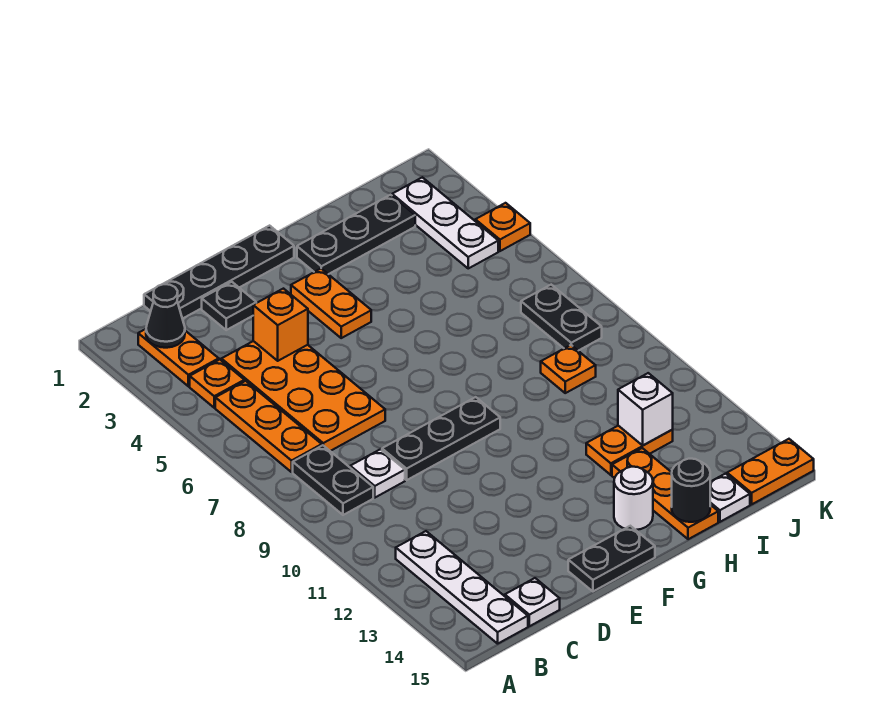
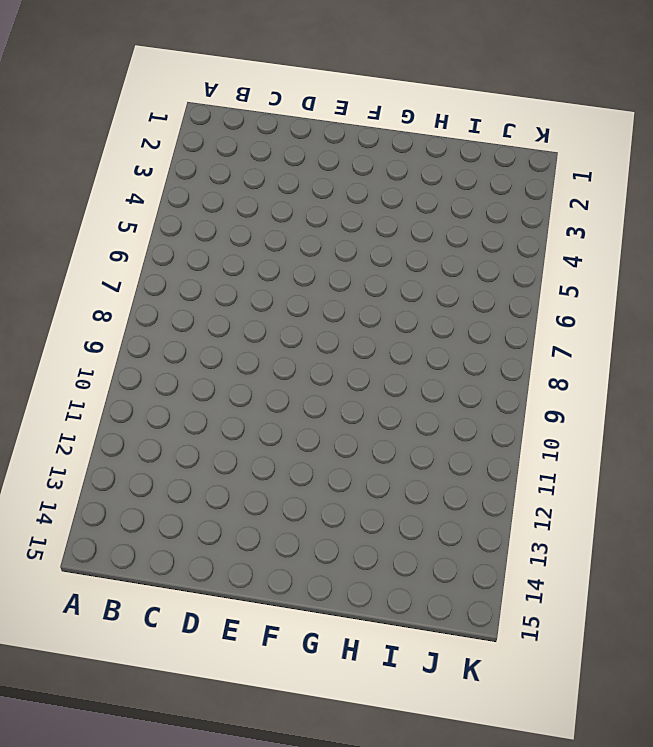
none -> orange plate B2:B3 level 1
none -> orange plate B4 level 1
none -> orange plate B5:B7 level 1

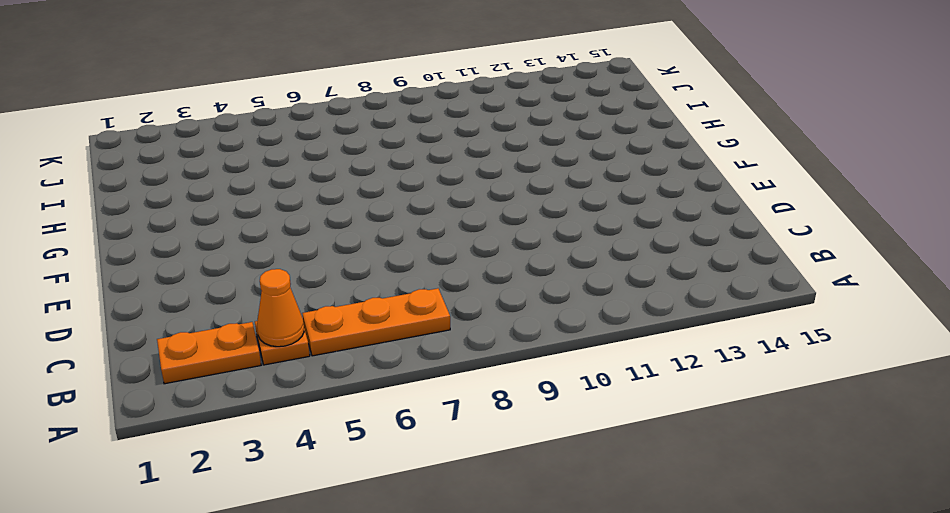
orange cone B4 level 2 -> none
none -> black plate B8:B9 level 1
none -> white plate B12:B15 level 1
none -> black plate C1:F1 level 1

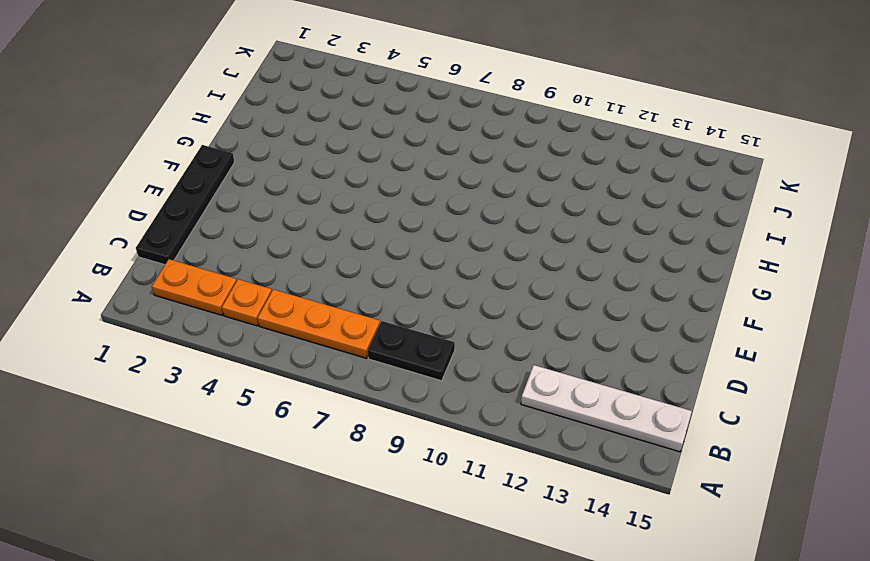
none -> orange plate C4:D7 level 1
none -> white plate C9 level 1
none -> white plate C15 level 1

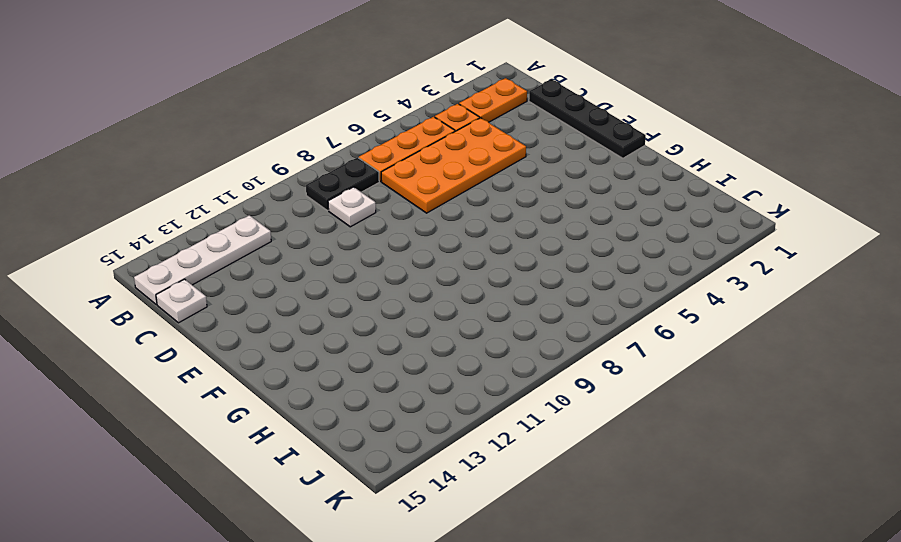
none -> black plate D2 level 1
none -> black plate D9:F9 level 1
none -> black plate E15:F15 level 1

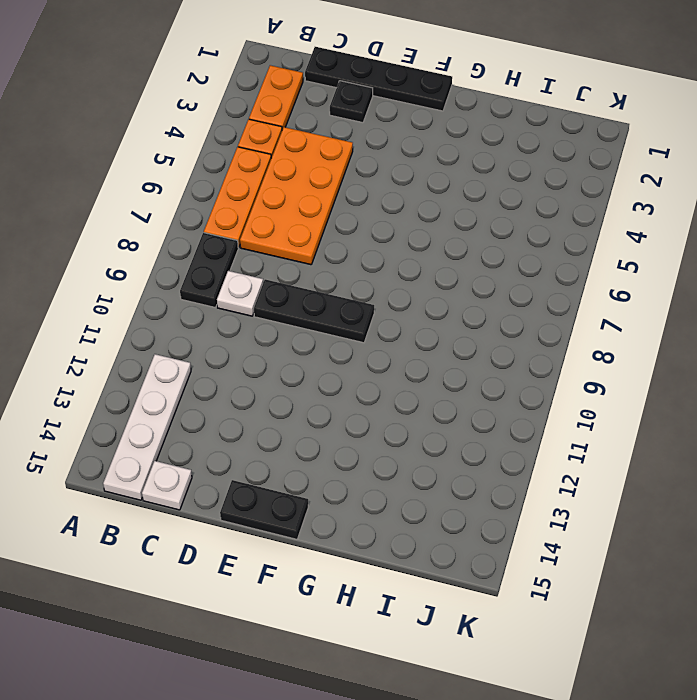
none -> orange plate F3:F4 level 1
none -> black plate G2:I2 level 1
none -> white round brick G14 level 1

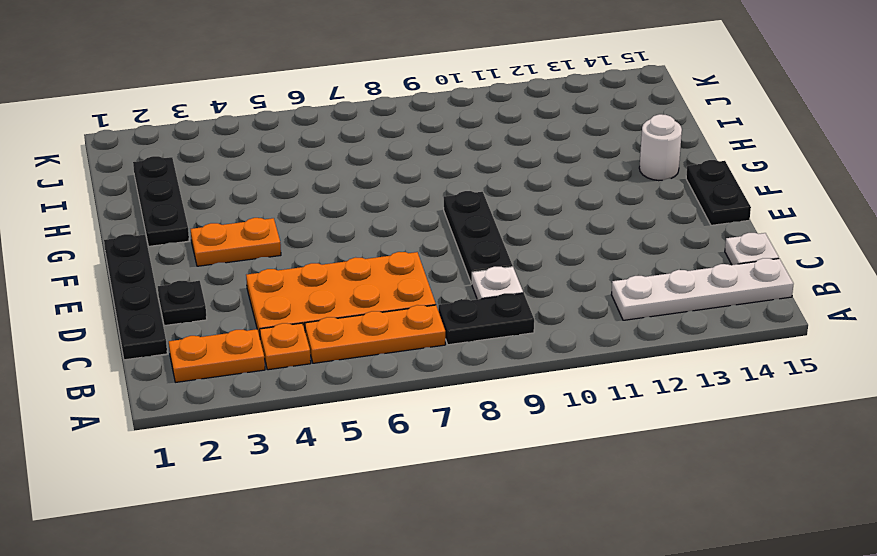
none -> orange plate H12:I12 level 1
none -> orange plate H13:H15 level 1
none -> orange plate I9 level 1

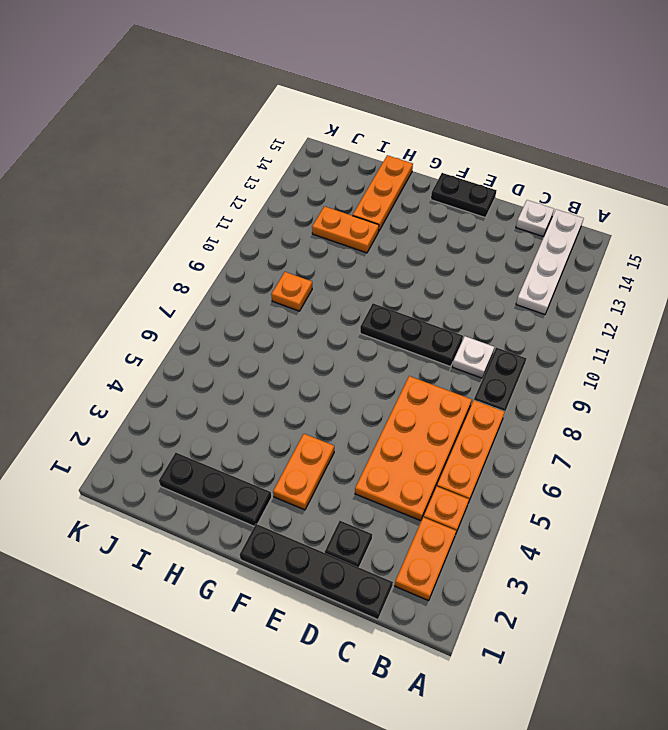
none -> white round brick G14 level 1
none -> white plate I15 level 1
none -> white plate J2:J4 level 1

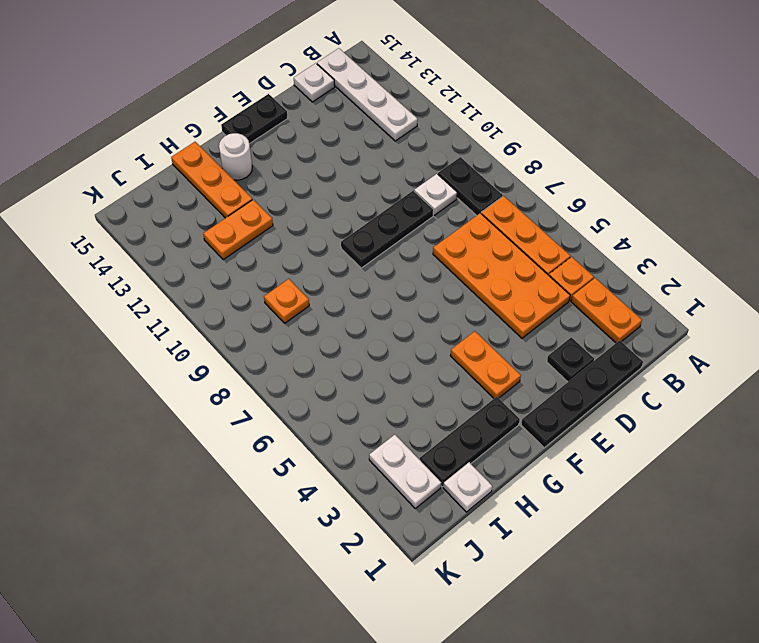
white plate I1 level 1 -> white plate I15 level 1
white plate J2:J3 level 1 -> white plate J2:J4 level 1
none -> black plate J7:J8 level 1
none -> orange plate J15:K15 level 1
none -> orange plate K4 level 1

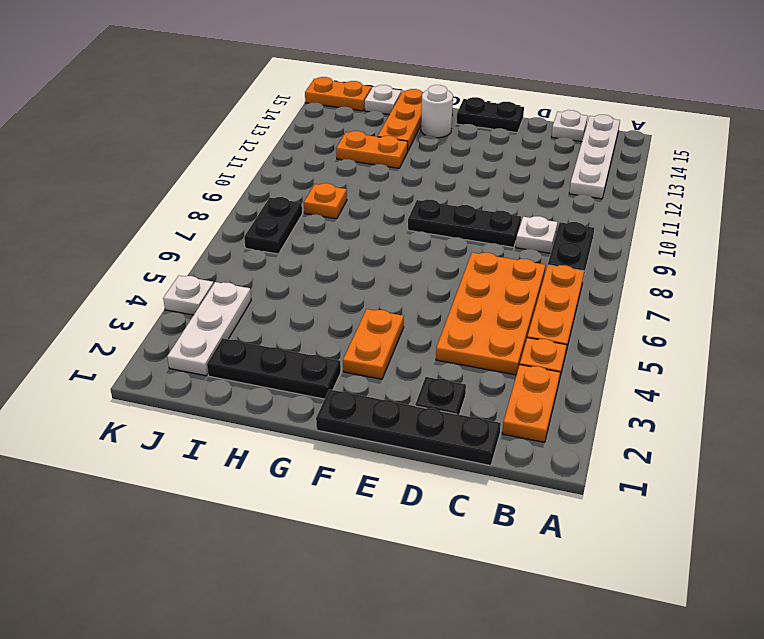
white plate K4 level 1 -> orange plate K4 level 1
none -> black cone B2 level 2
none -> orange brick D4 level 2
none -> black round brick H15 level 2

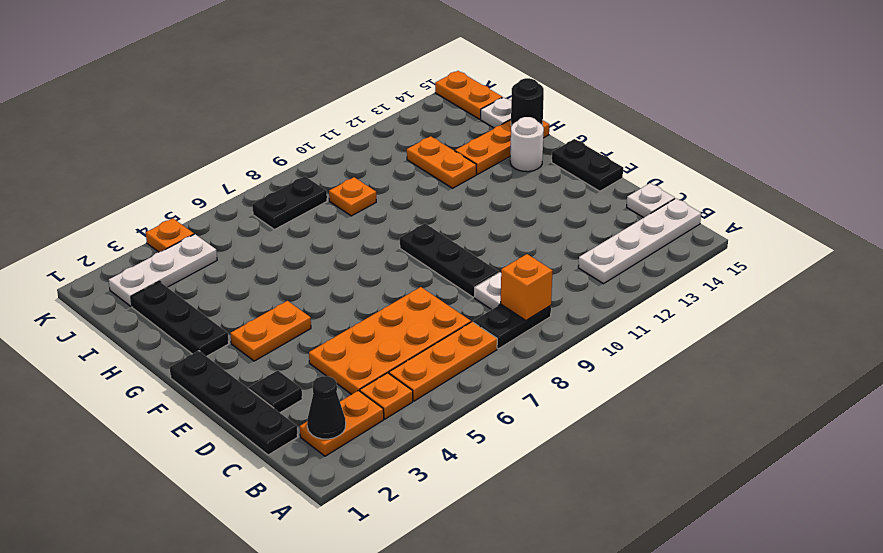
orange brick B9 level 2 -> orange brick D4 level 2
none -> white brick I12 level 2

